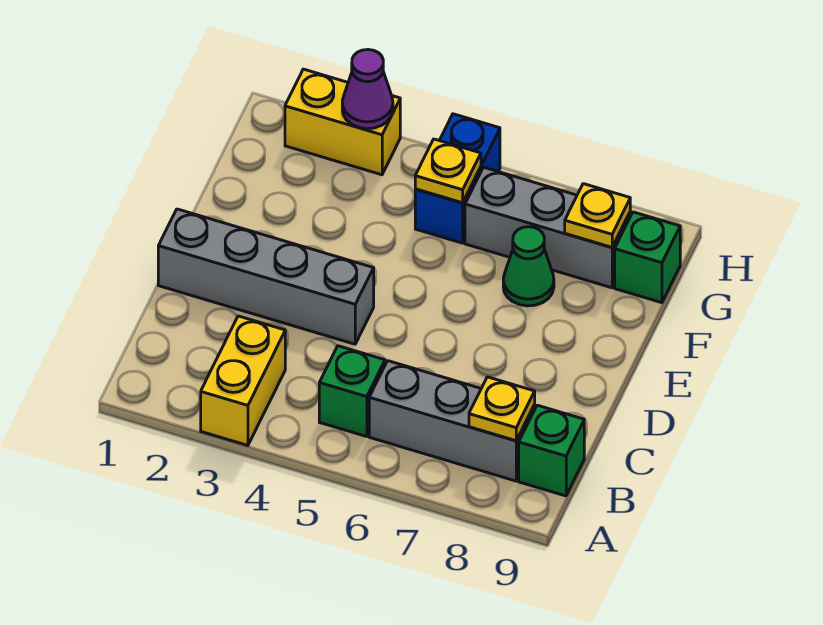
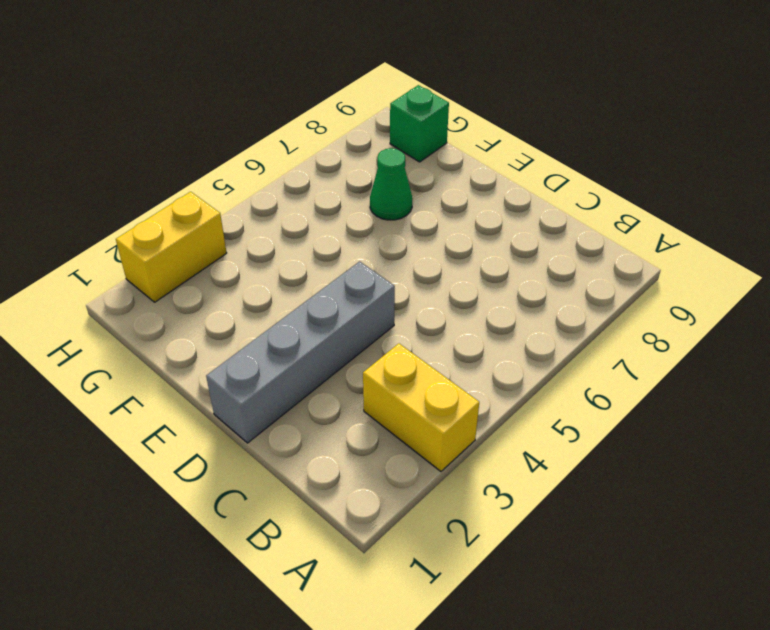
none -> green brick B5 level 1
none -> grey brick B6:B8 level 1
none -> green brick B9 level 1

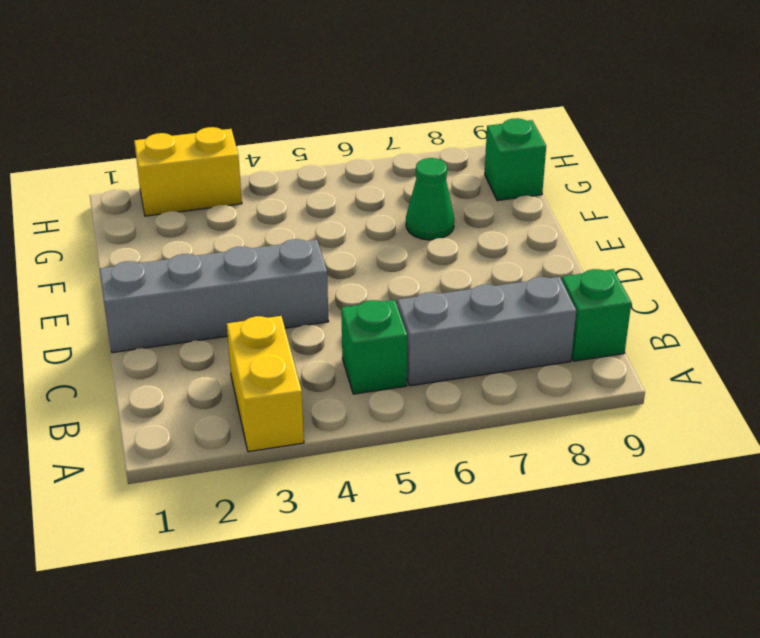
none -> blue brick G5:H5 level 1
none -> grey brick G6:G8 level 1
none -> yellow plate B8 level 2

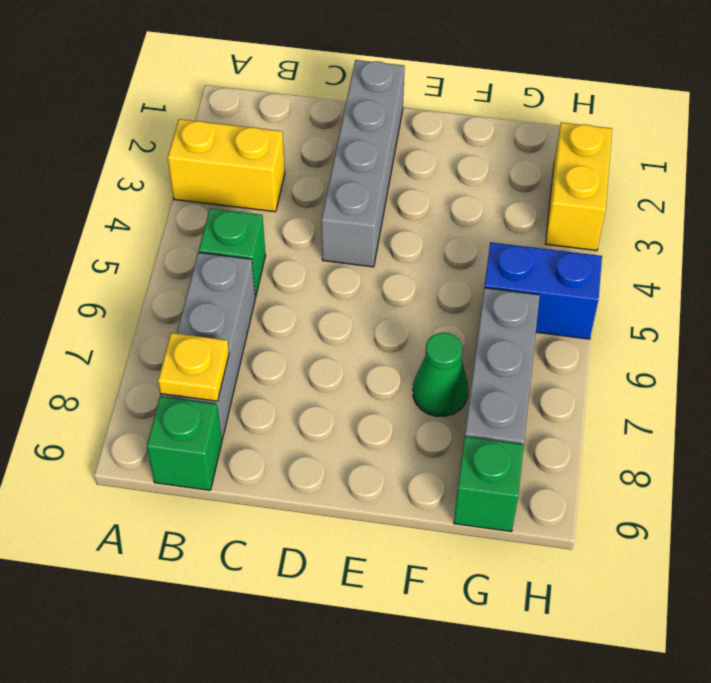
none -> yellow plate G5 level 2
none -> yellow plate G8 level 2
none -> purple cone H3 level 2

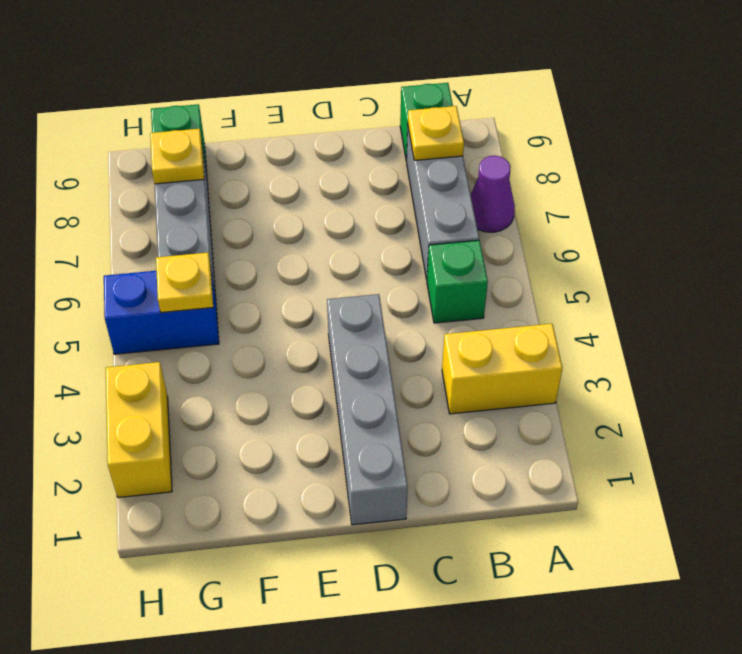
purple cone A7 level 1 -> purple cone H3 level 2
none -> green cone F7 level 1

